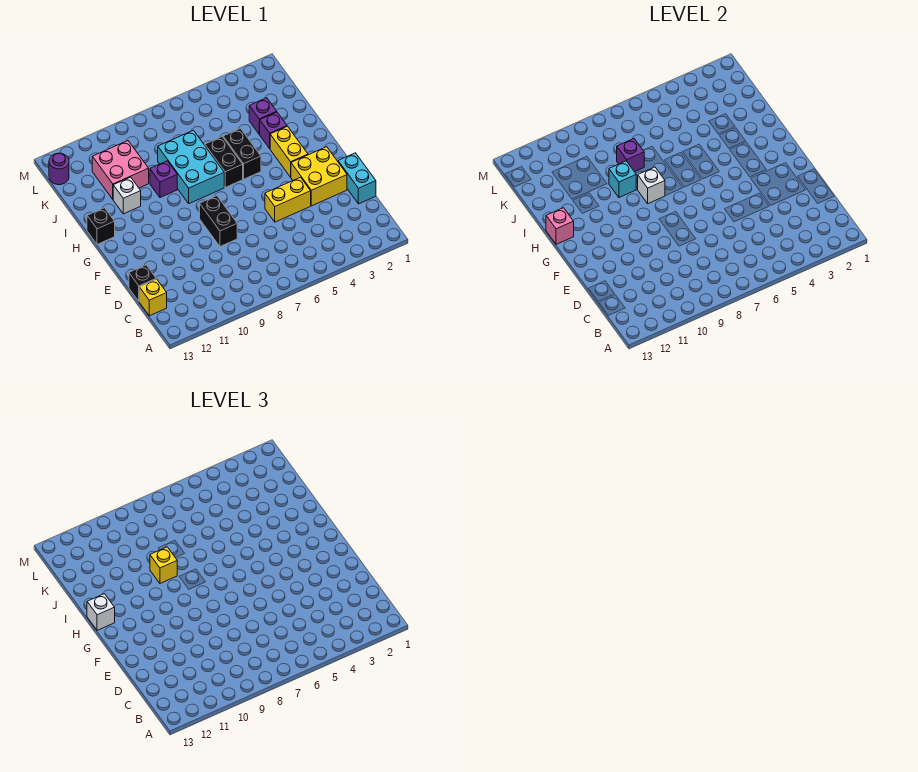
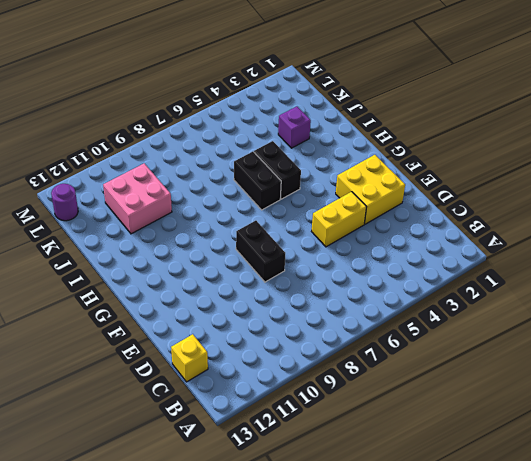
none -> cyan brick D1:E1 level 1
none -> black brick D13 level 1
none -> yellow brick G3:H3 level 1

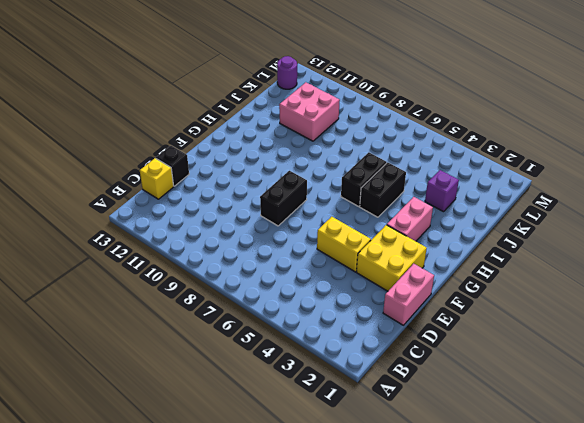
pink brick D1:E1 level 1 -> cyan brick D1:E1 level 1
pink brick G3:H3 level 1 -> yellow brick G3:H3 level 1
none -> cyan brick H7:J8 level 1
none -> black brick H13 level 1
none -> purple brick I3 level 1

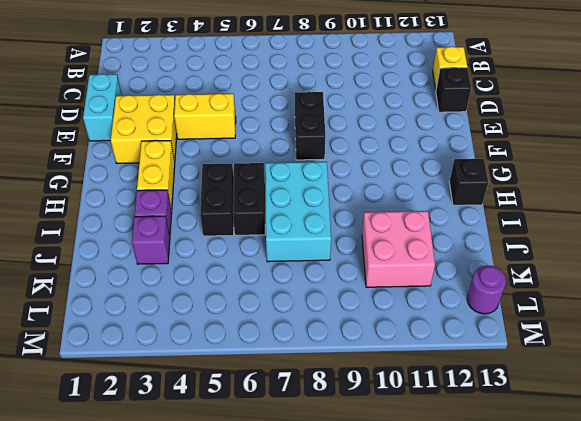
none -> purple brick I9 level 1
none -> white brick I11 level 1
none -> white brick H8 level 2

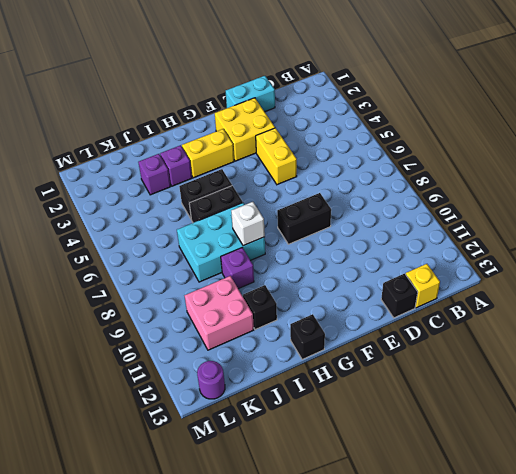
black brick I11 level 1 -> white brick I11 level 1
none -> pink brick H13 level 2
none -> cyan brick I9 level 2
none -> purple brick J8 level 2

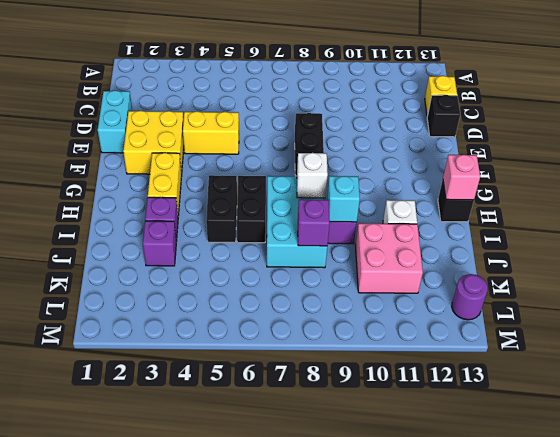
none -> white brick H13 level 3
none -> yellow brick I9 level 3

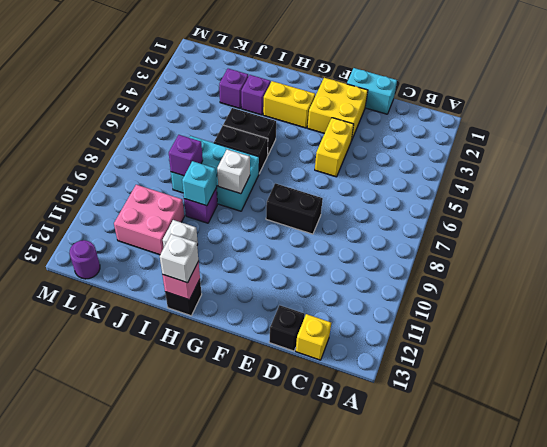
none -> yellow brick I9 level 3

